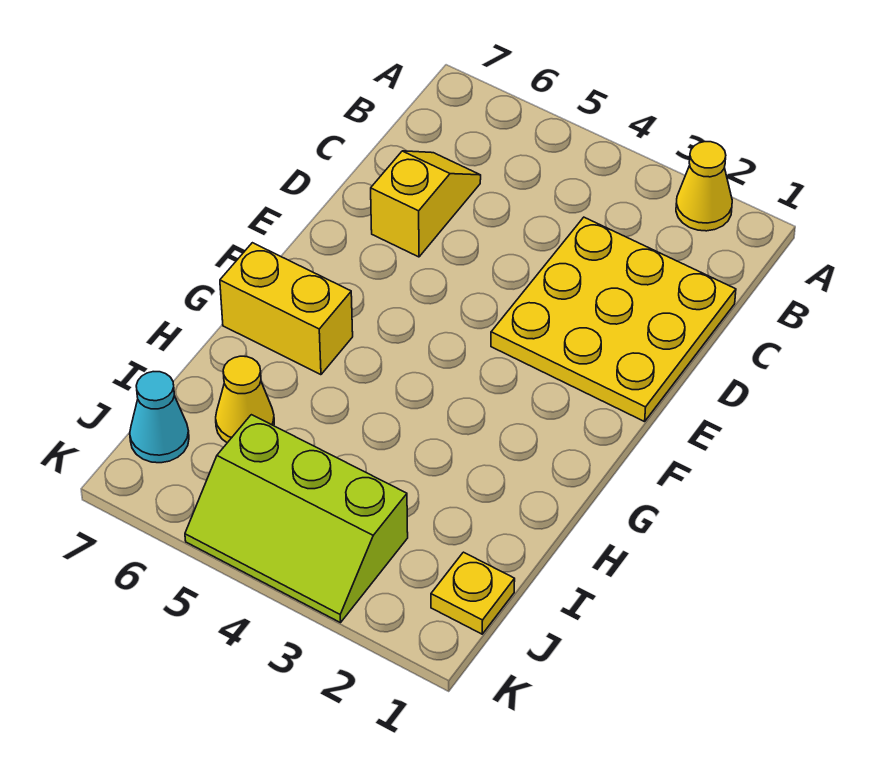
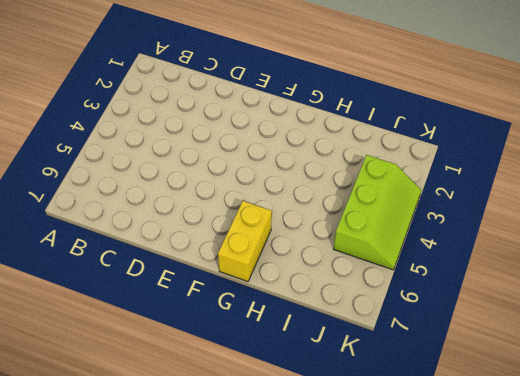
none -> yellow cone A2 level 1
none -> yellow plate C1:E3 level 1

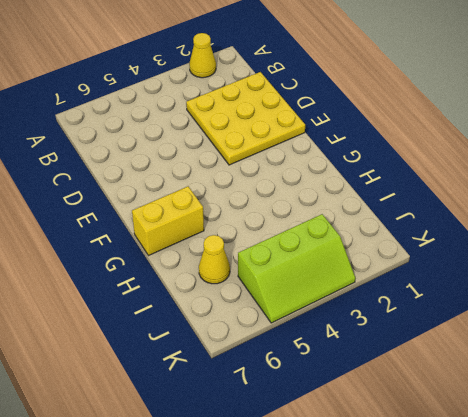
none -> yellow slope C6:D6 level 1 top D
none -> yellow plate J1 level 1

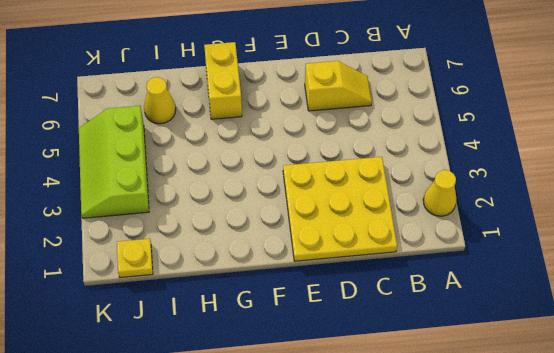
none -> cyan cone J7 level 1

